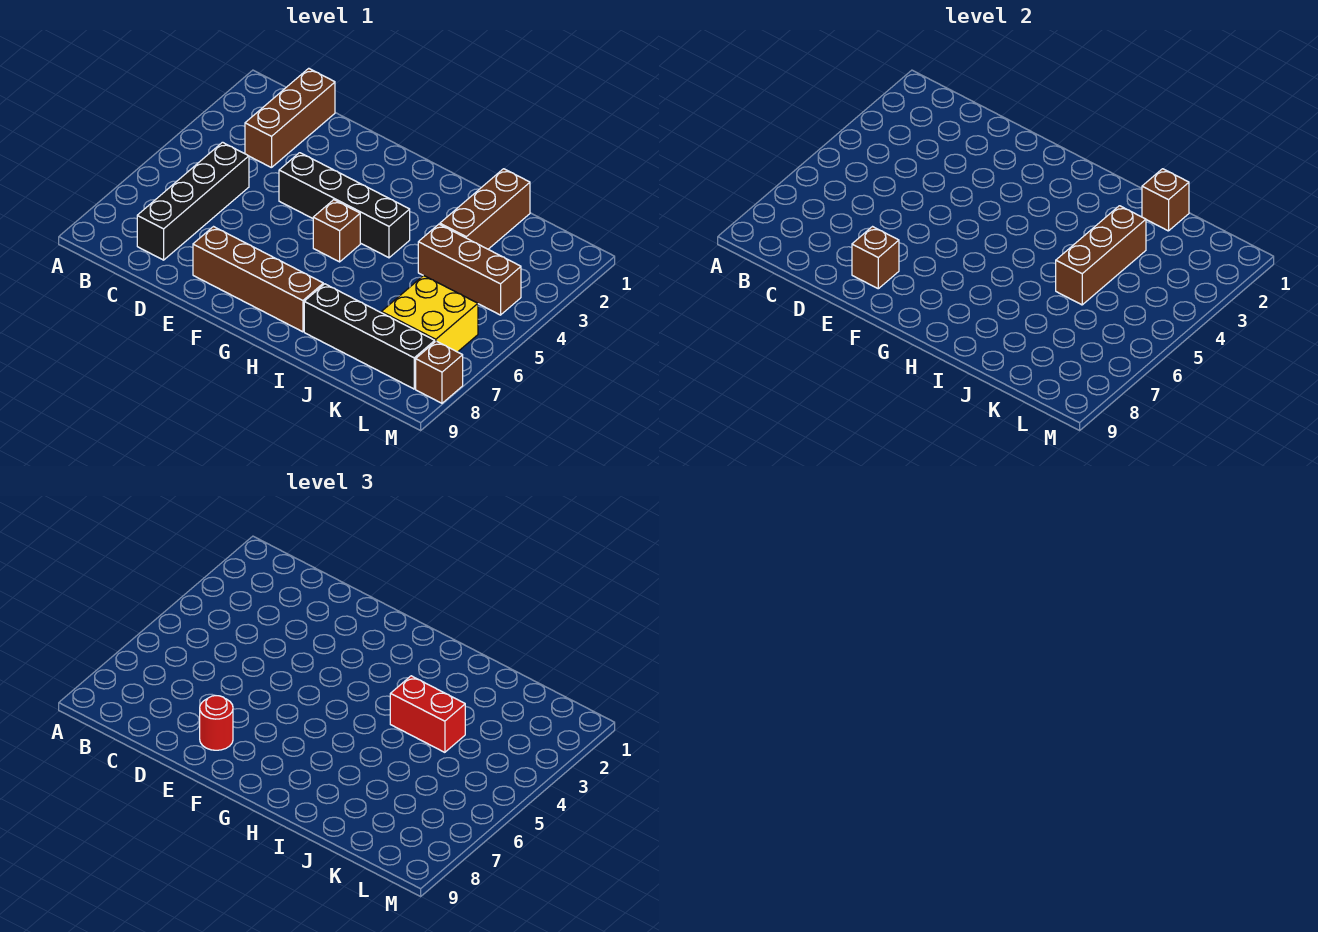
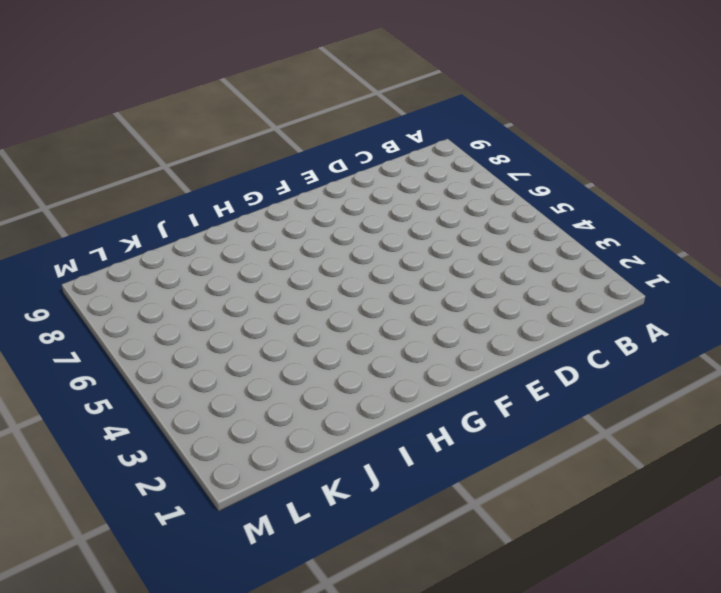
none -> brown brick C1:C3 level 1
none -> black brick C5:C8 level 1
none -> black brick E4:H4 level 1

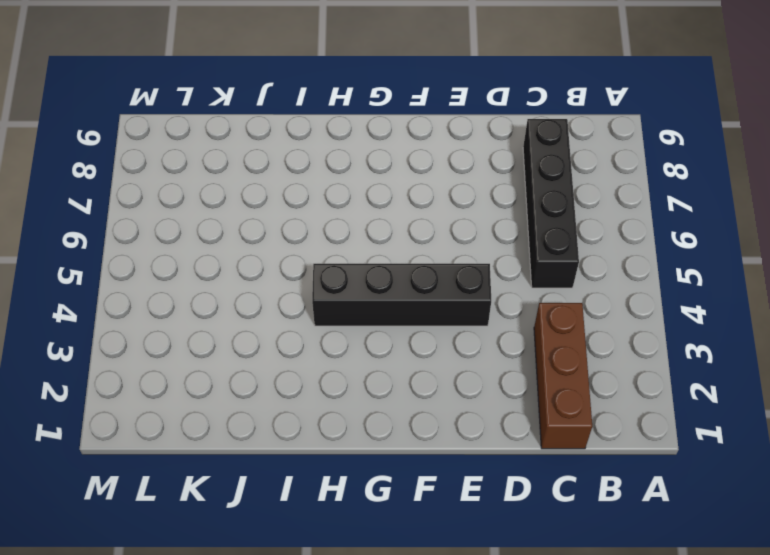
none -> brown brick E8:H8 level 1
none -> brown brick G5 level 1
none -> black brick I8:L8 level 1

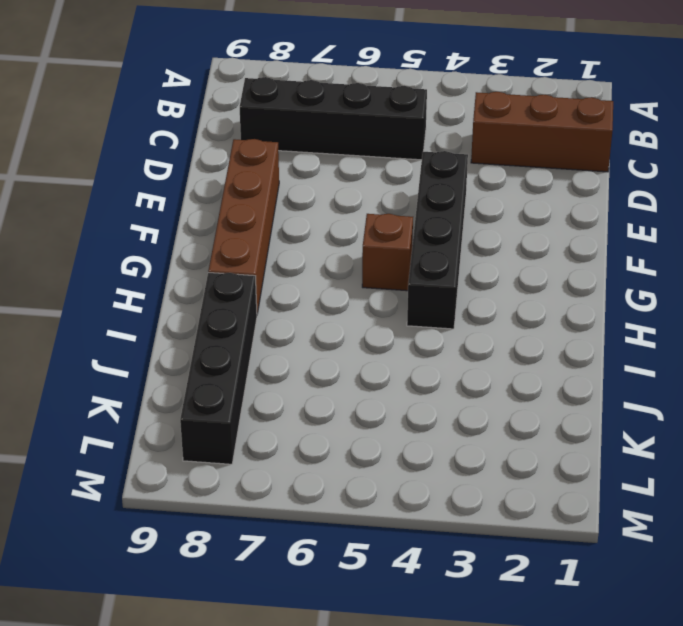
none -> brown brick J1:J3 level 1
none -> brown brick J4:L4 level 1
none -> yellow brick K6:L7 level 1

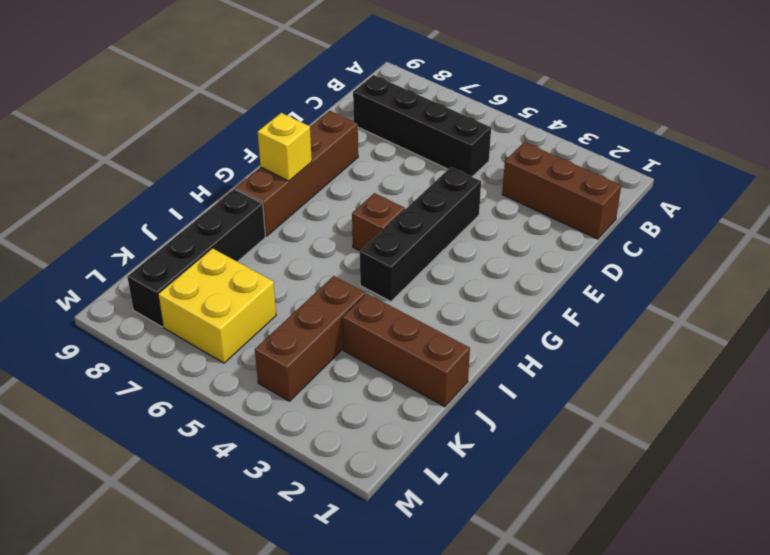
yellow brick G8 level 2 -> none
none -> brown brick M8 level 1
none -> brown brick E8 level 2
none -> brown brick J1 level 2

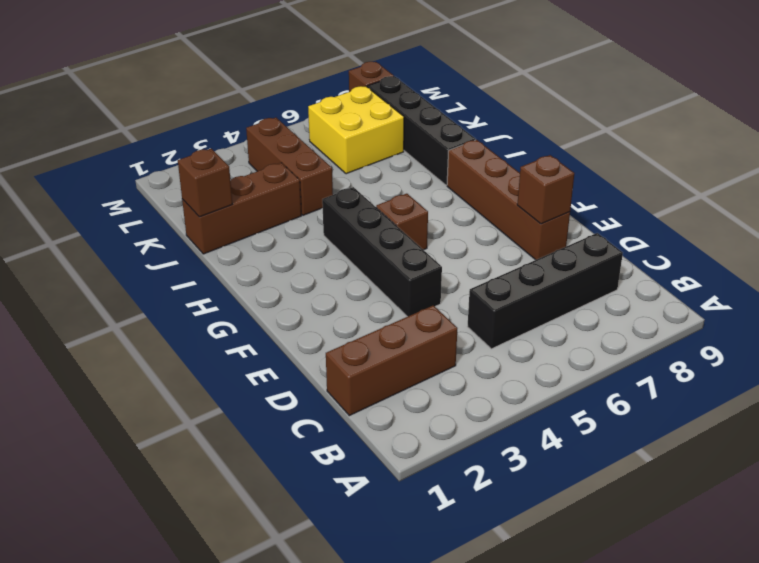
none -> brown brick J3:J5 level 2
none -> red round brick E8 level 3
none -> red brick I4:J4 level 3

